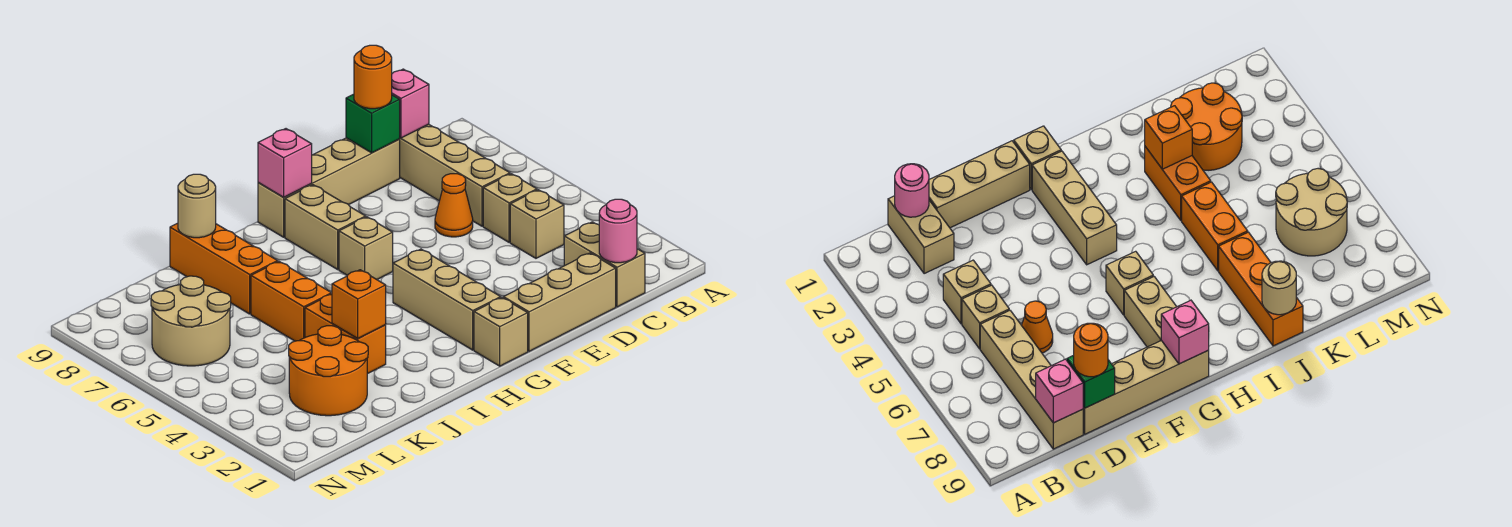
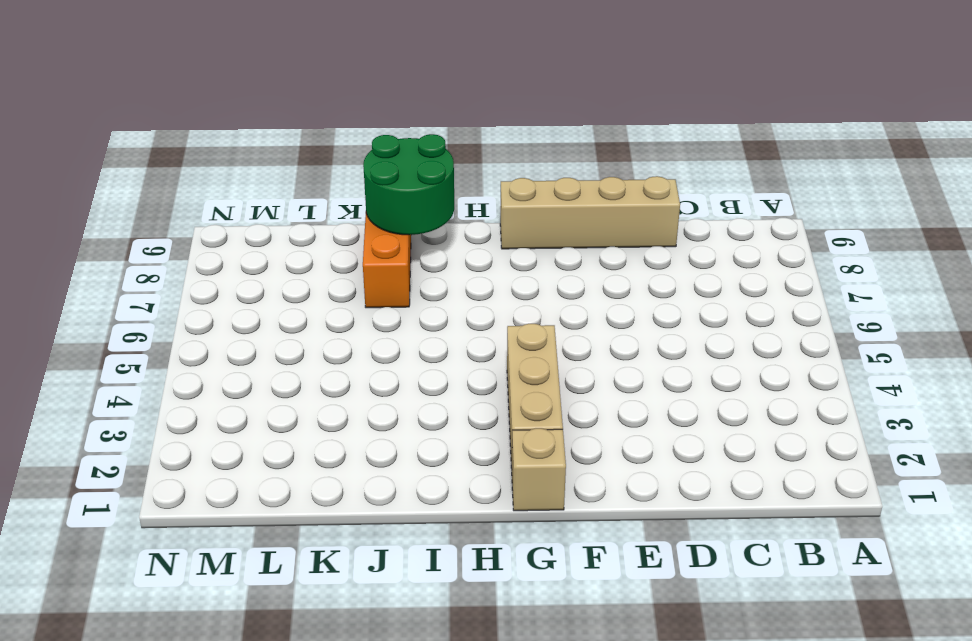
green round brick I8:J9 level 2 -> tan round brick J9 level 2
none -> tan brick C1:C2 level 1
none -> tan brick C4 level 1
none -> tan brick C5 level 1

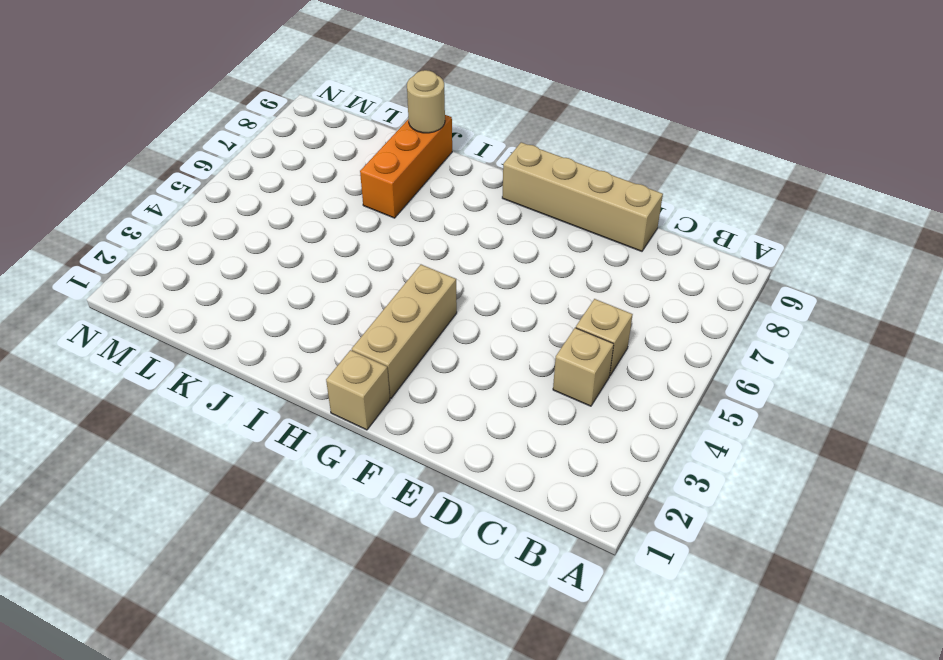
none -> tan brick C1:C2 level 1
none -> tan brick C6:C9 level 1
none -> tan brick D1:F1 level 1

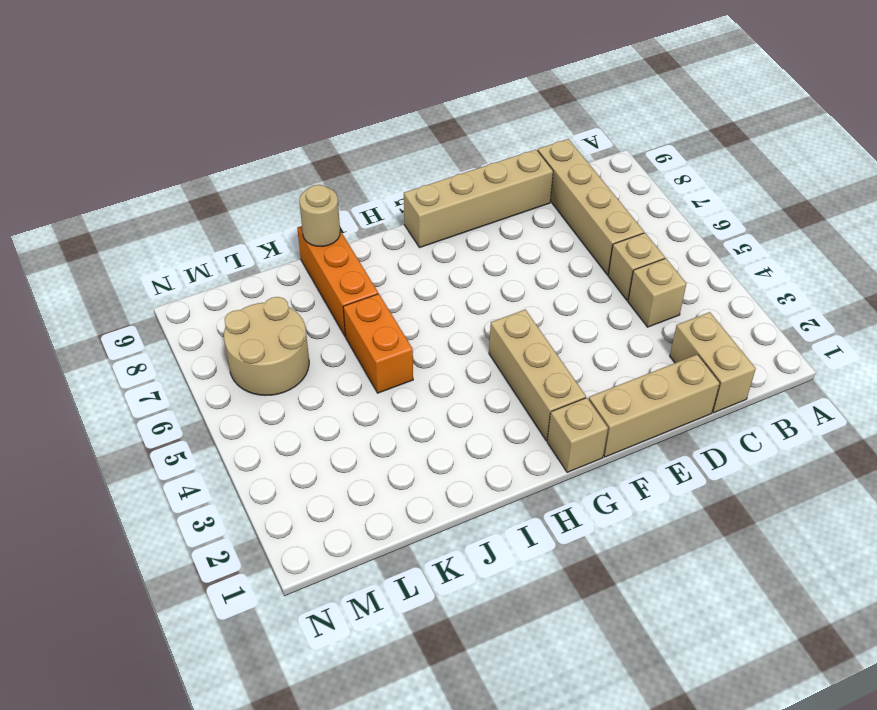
none -> orange cone D6 level 1
none -> tan brick G6 level 1
none -> tan brick G7:G8 level 1

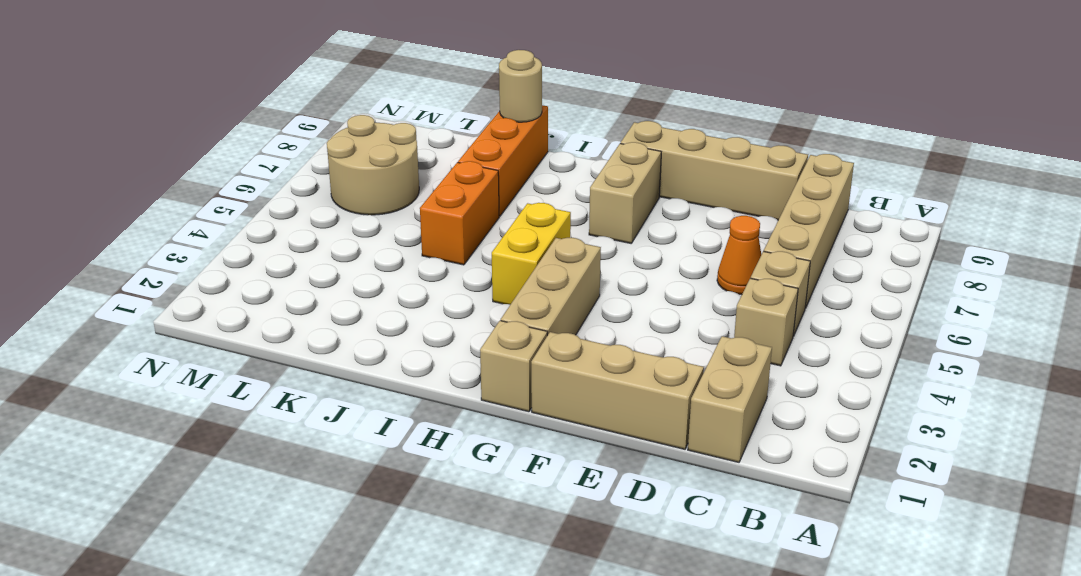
yellow brick H4:H5 level 1 -> none
none -> tan brick G6 level 1
none -> orange brick J3:J4 level 1
none -> orange round brick K2:L3 level 1

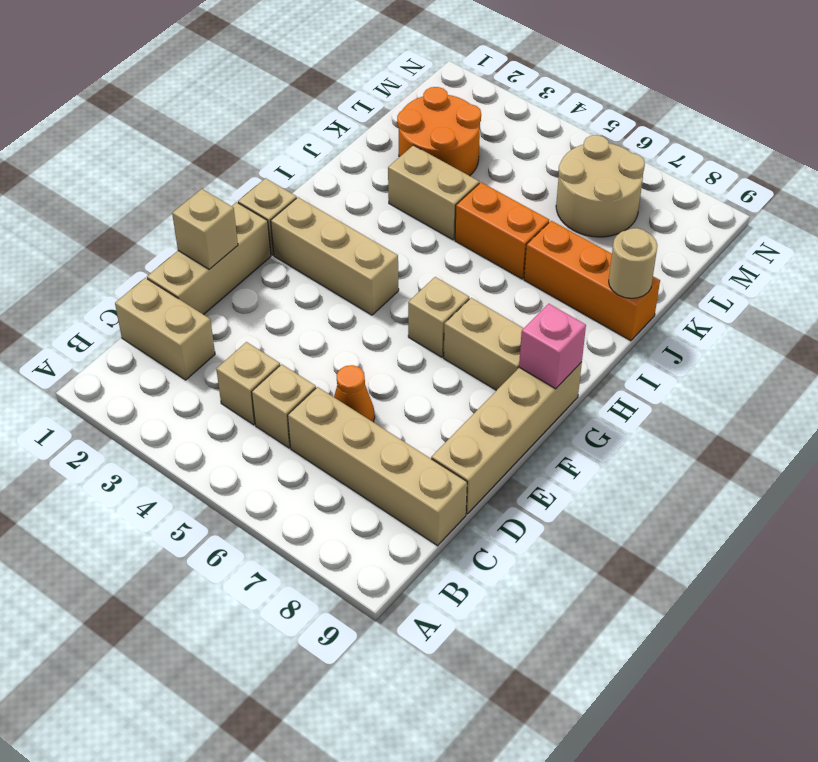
tan brick E1 level 2 -> none
tan brick J3:J4 level 1 -> orange brick J3:J4 level 1
none -> pink round brick C1 level 2
none -> pink brick C9 level 2
none -> green brick D9 level 2

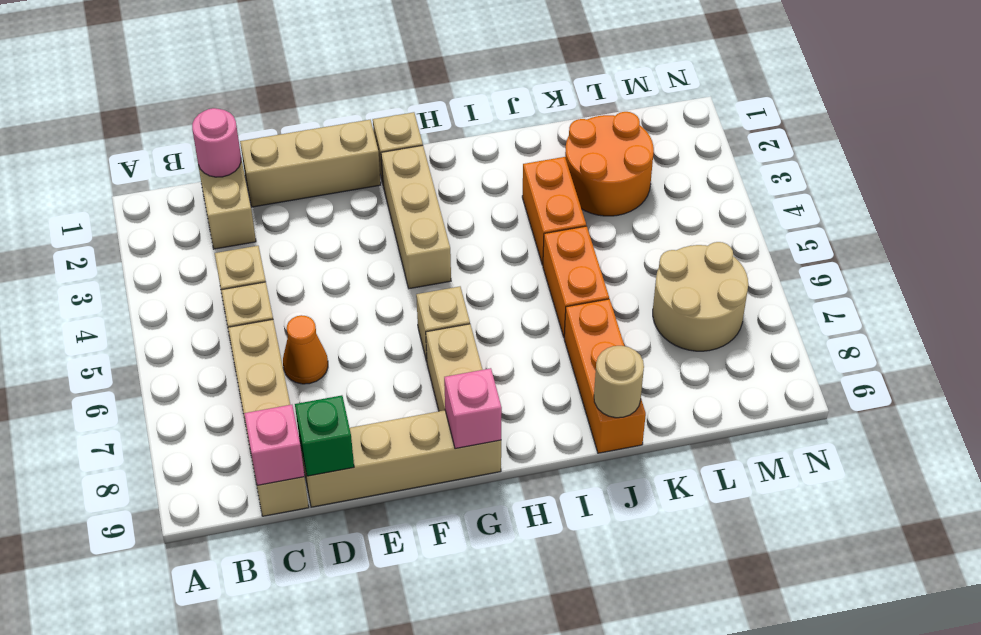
none -> orange brick J3 level 2
none -> orange round brick D9 level 3

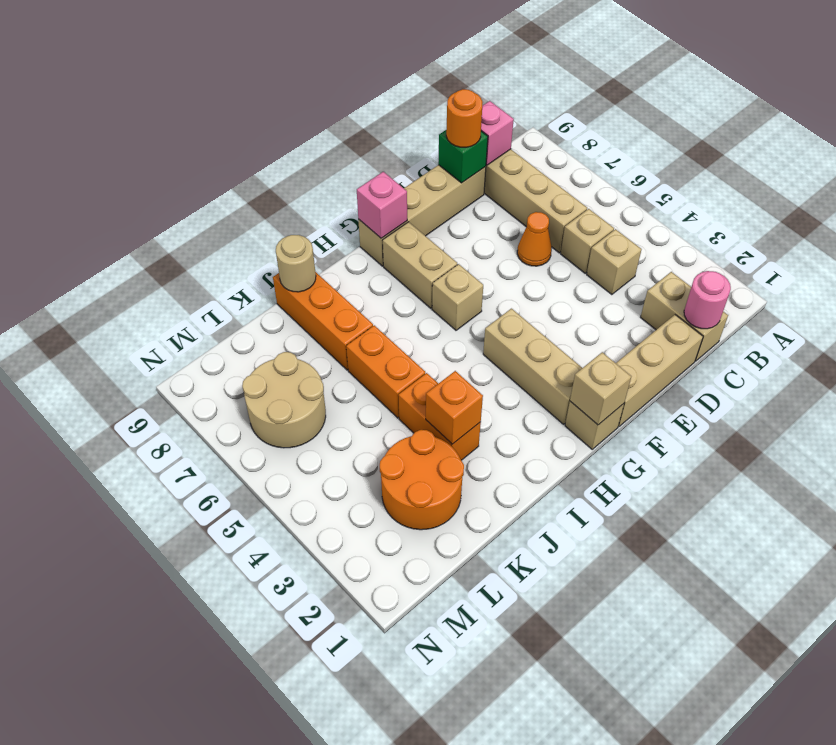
tan brick G1 level 2 -> none

